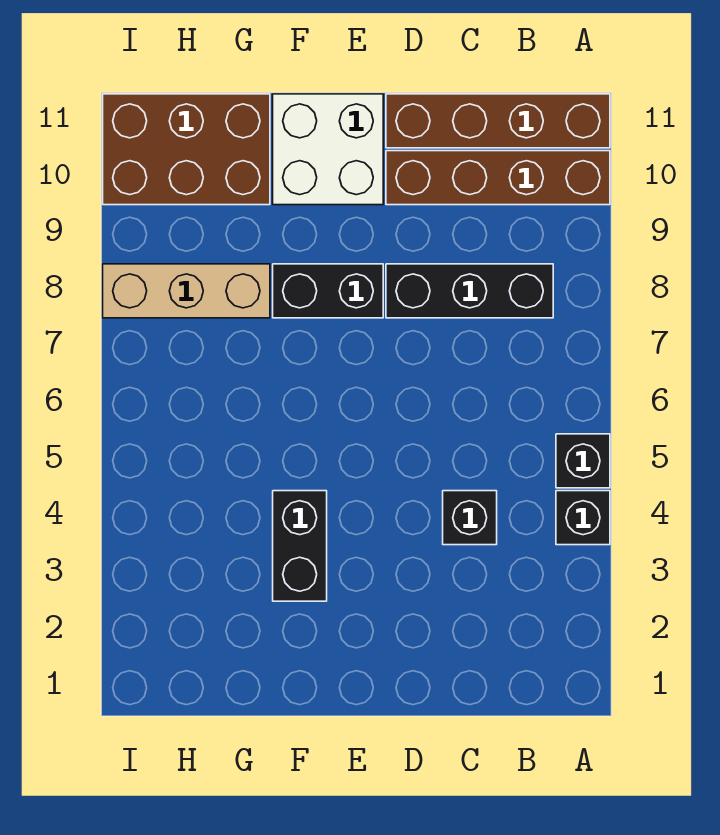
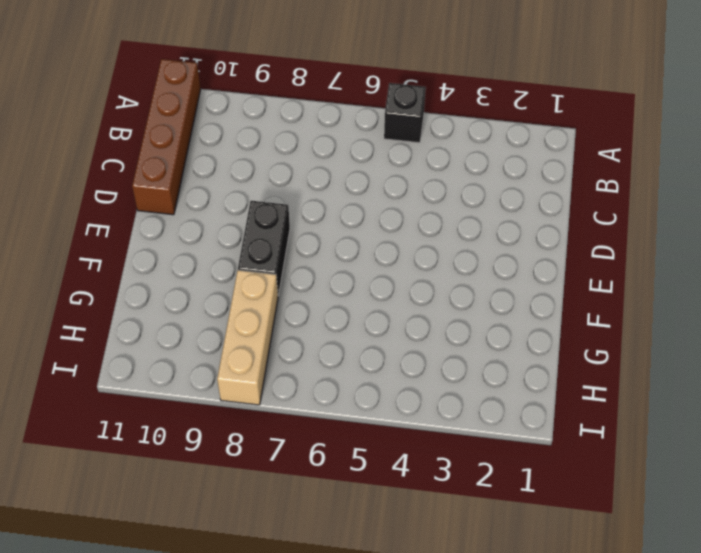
none -> black brick A4 level 1
none -> brown brick A10:D10 level 1

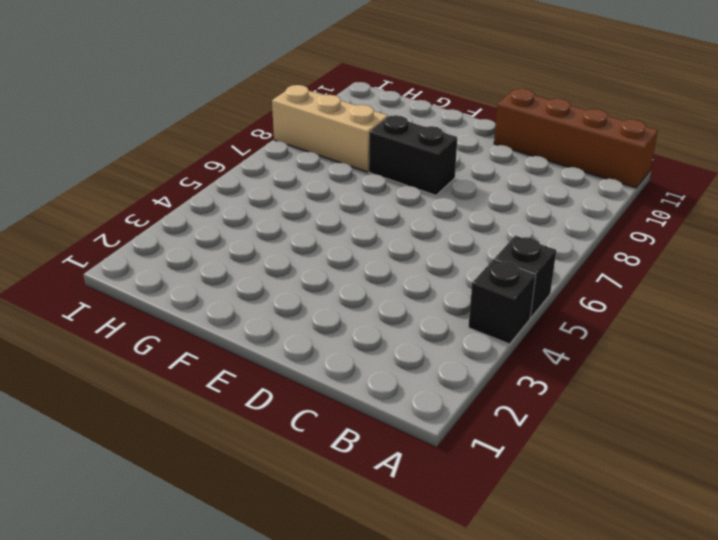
none -> brown brick A10:D10 level 1
none -> black brick B8:D8 level 1

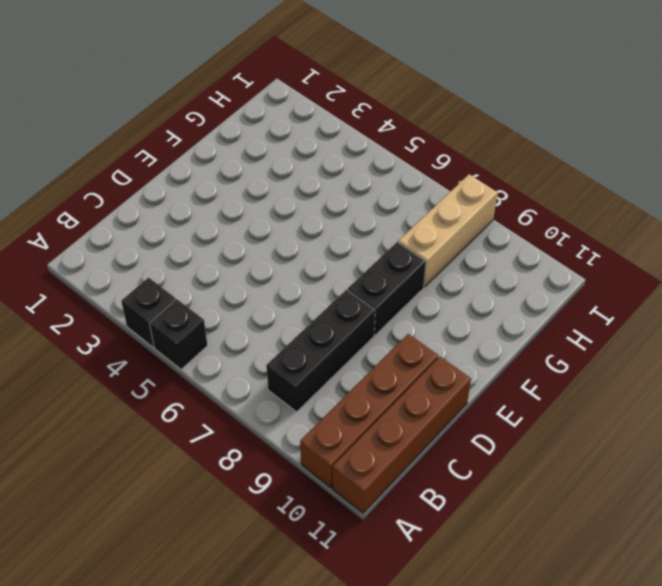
none -> black brick C4 level 1
none -> white brick E10:F11 level 1

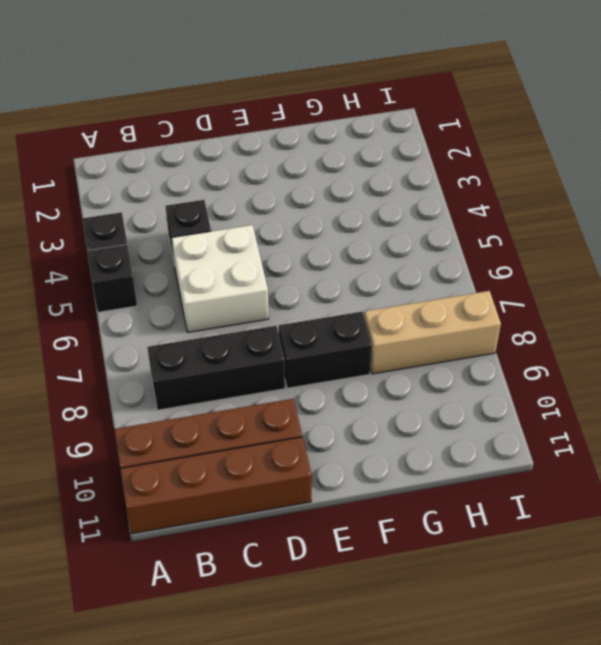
white brick C5:D6 level 1 -> white brick E10:F11 level 1
none -> black brick F3:F4 level 1
none -> brown brick G10:I11 level 1

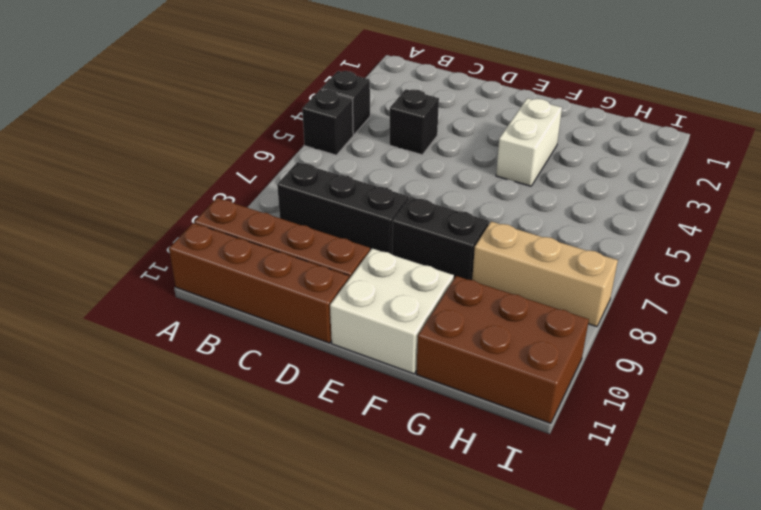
white brick F3:F4 level 1 -> black brick F3:F4 level 1

